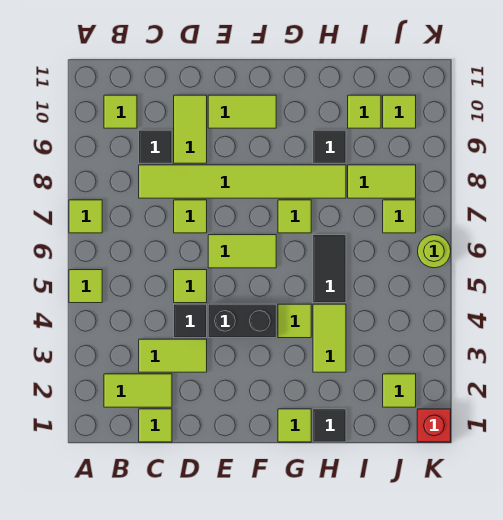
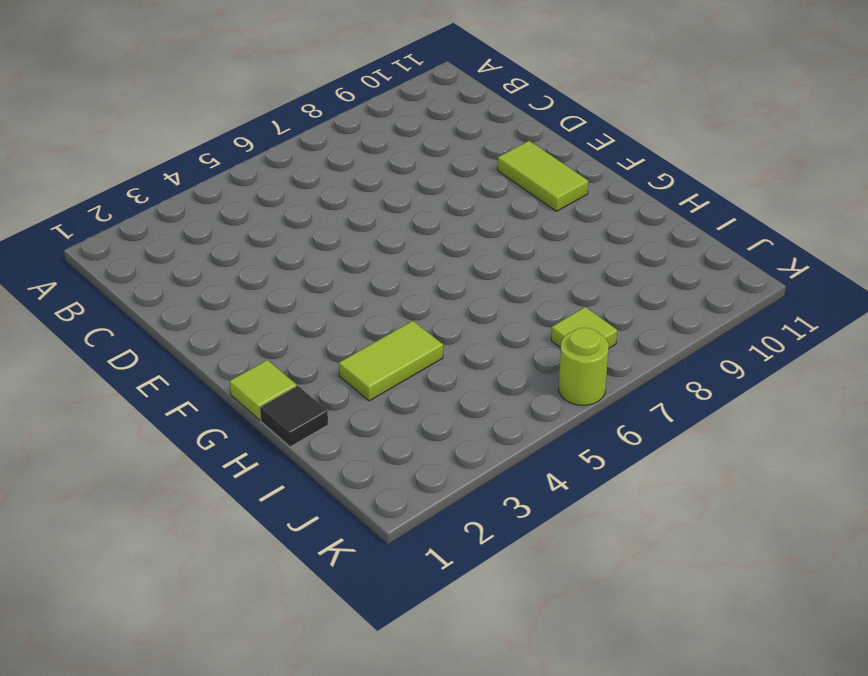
none -> lime tile A5 level 1
none -> lime tile A7 level 1
none -> lime tile B2:C2 level 1

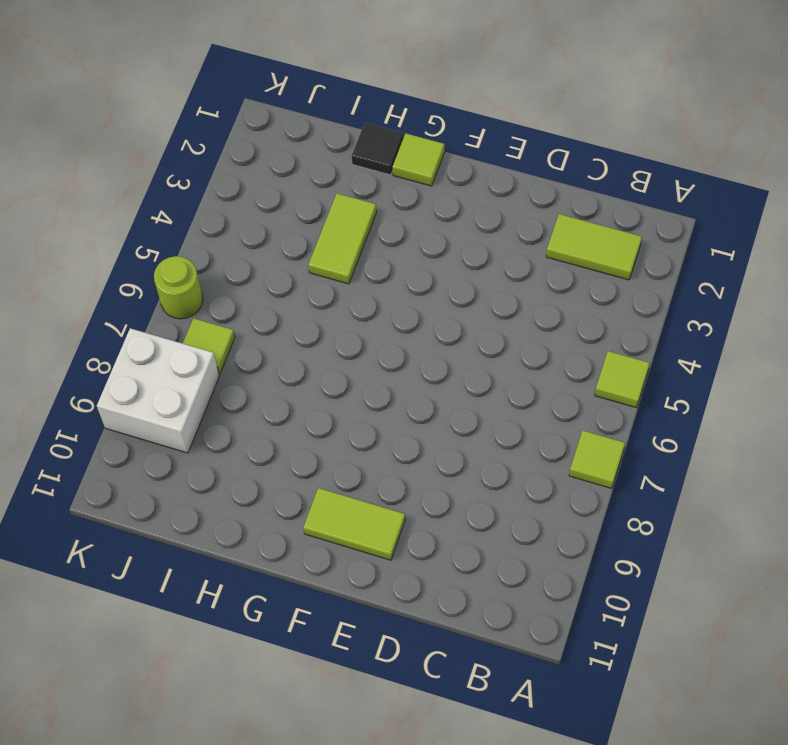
white brick J8:K9 level 1 -> lime tile I8:J8 level 1
none -> lime tile B10 level 1
none -> lime tile C1 level 1
none -> lime tile C3:D3 level 1

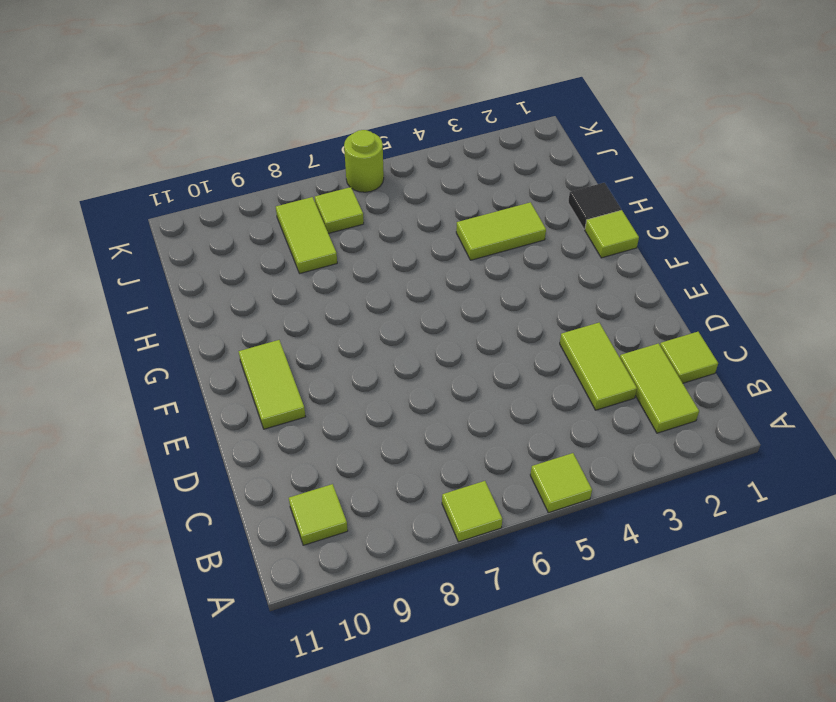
none -> lime tile C8:H8 level 1
none -> black tile C9 level 1
none -> black tile D4 level 1

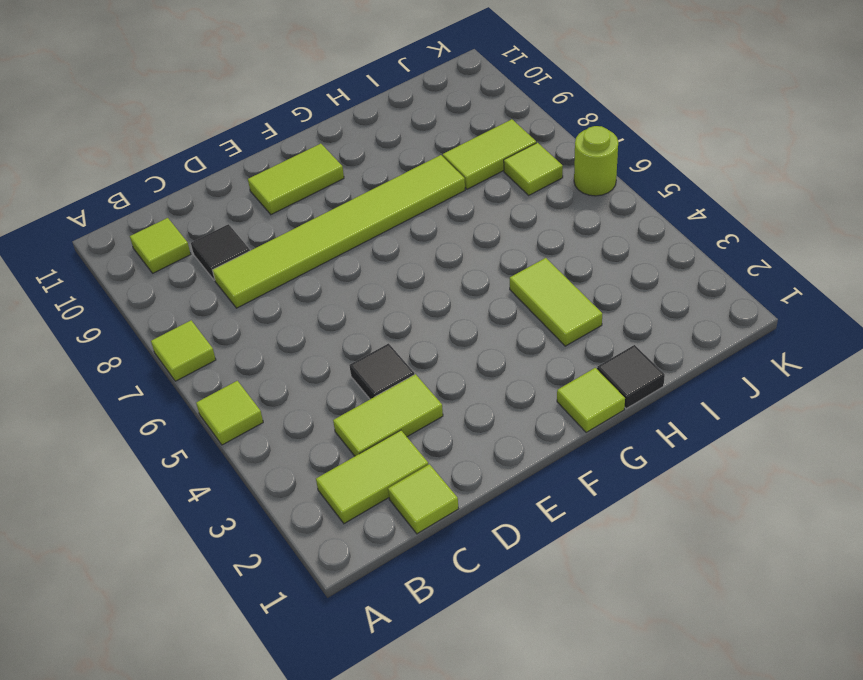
none -> lime tile D5 level 1
none -> lime tile D7 level 1
none -> lime tile D9:D10 level 1

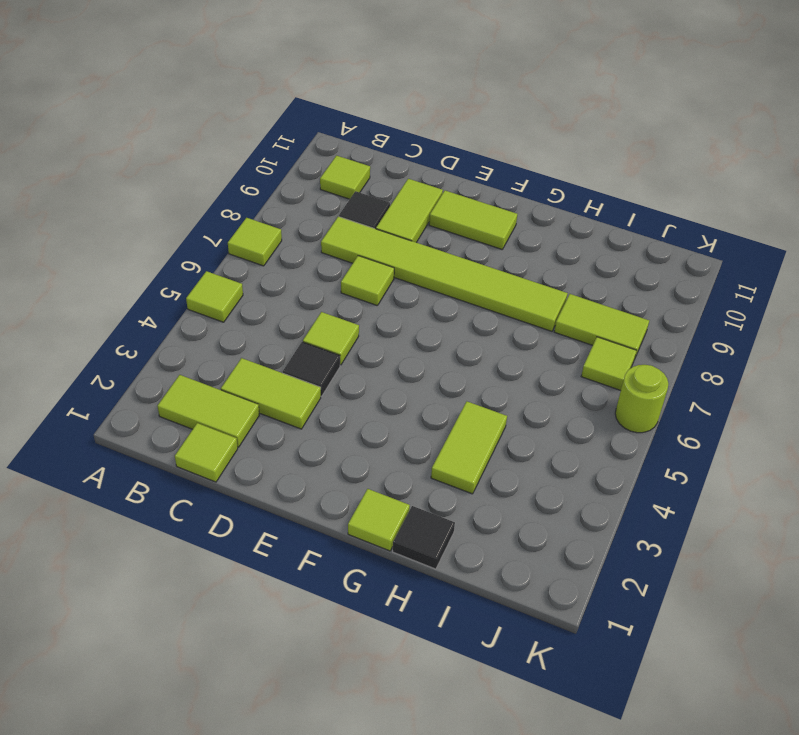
none -> black brick E4:F4 level 1
none -> lime tile E6:F6 level 1
none -> lime tile G4 level 1

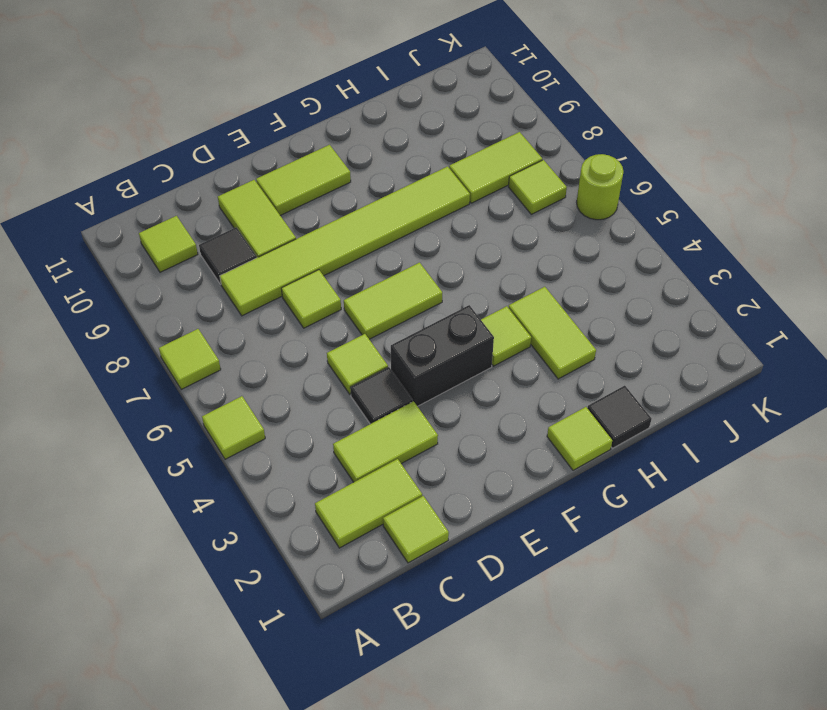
none -> lime tile G7 level 1
none -> black tile H5:H6 level 1
none -> black tile H9 level 1

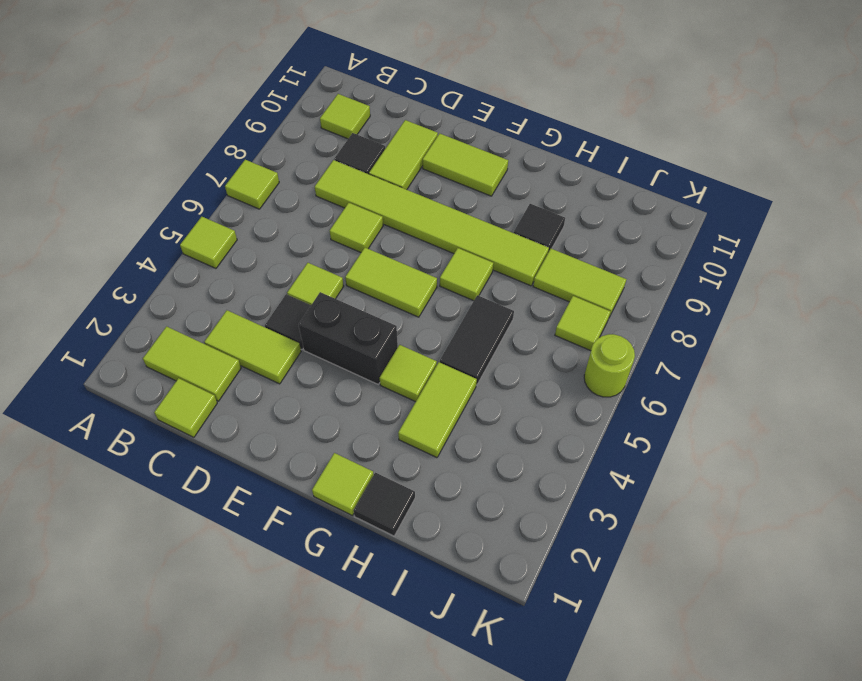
none -> lime tile I10 level 1
none -> lime tile J2 level 1
none -> lime tile J10 level 1

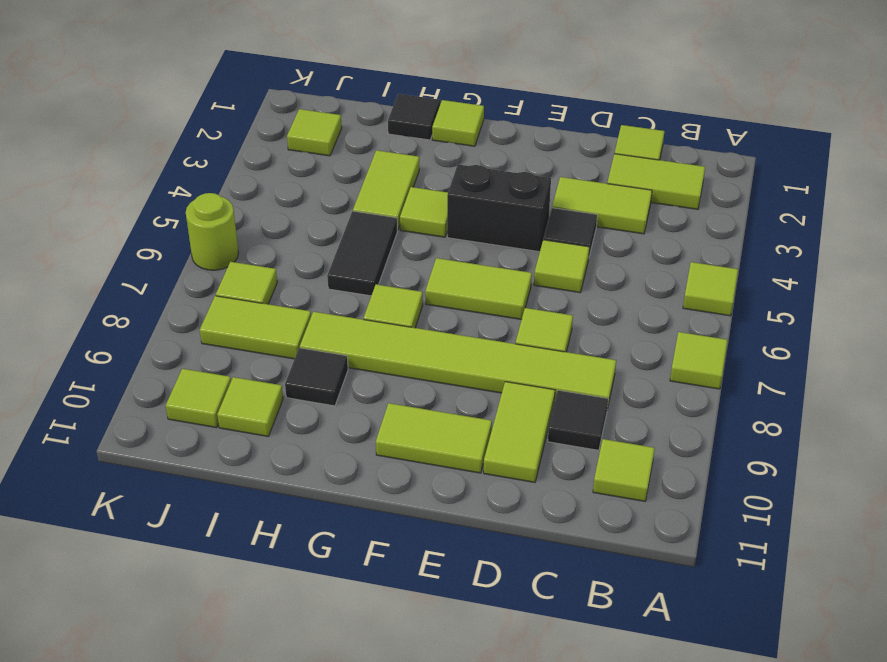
none -> red brick K1 level 1

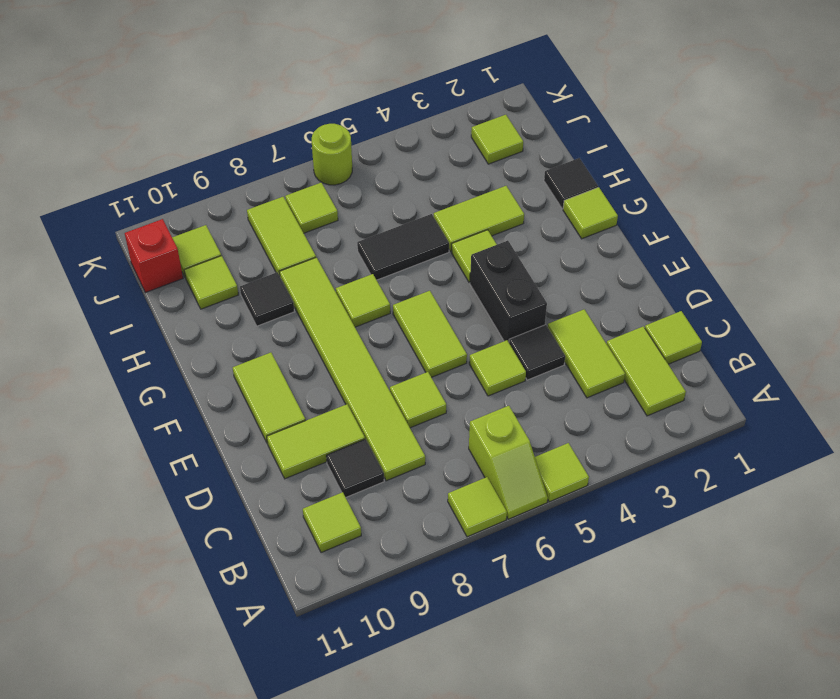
lime slope A6:B6 level 1 top B -> none
red brick J11 level 1 -> red brick K1 level 1

